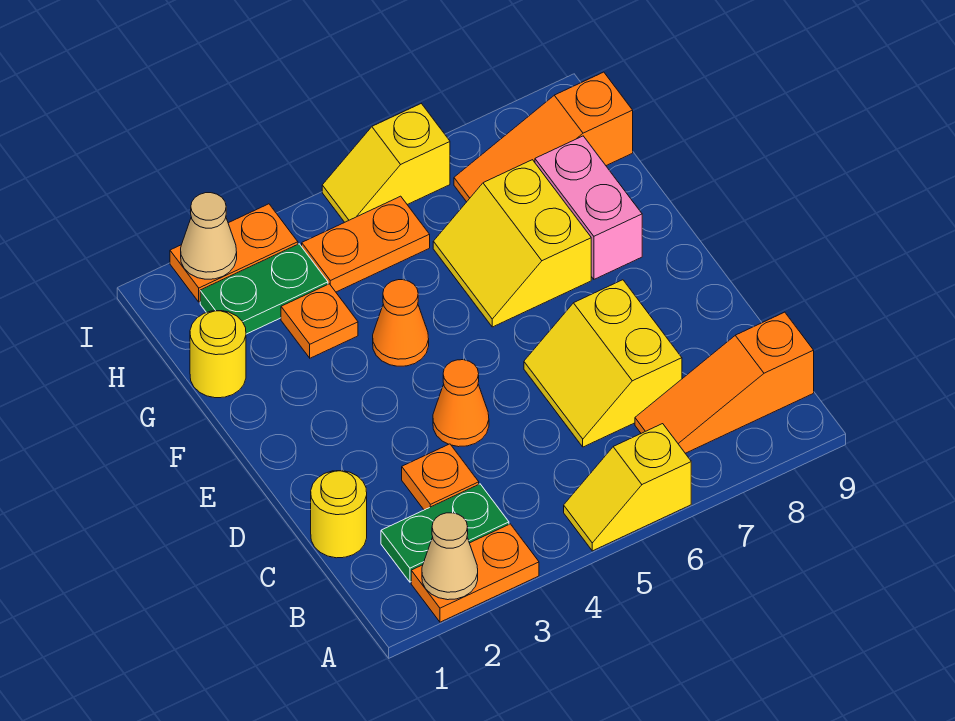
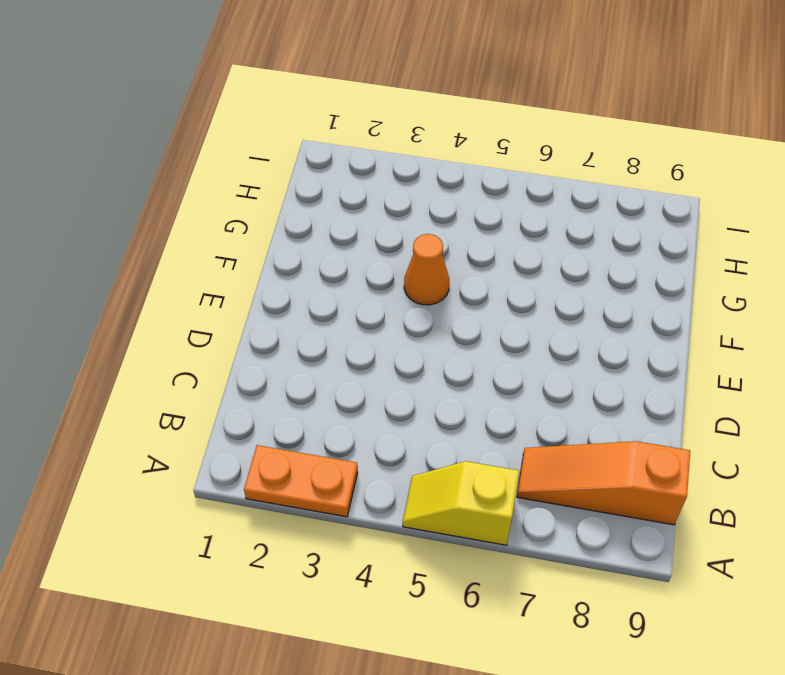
none -> green plate B2:B3 level 1
none -> yellow round brick C1 level 1
none -> orange plate C3 level 1

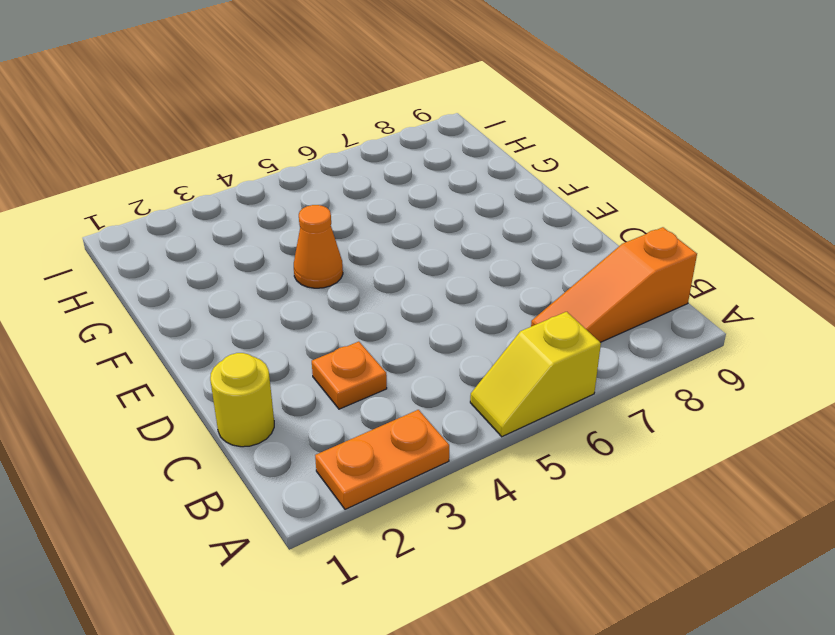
none -> green plate B2:B3 level 1
none -> yellow slope C6:D7 level 1 top 7
none -> orange cone D4 level 1

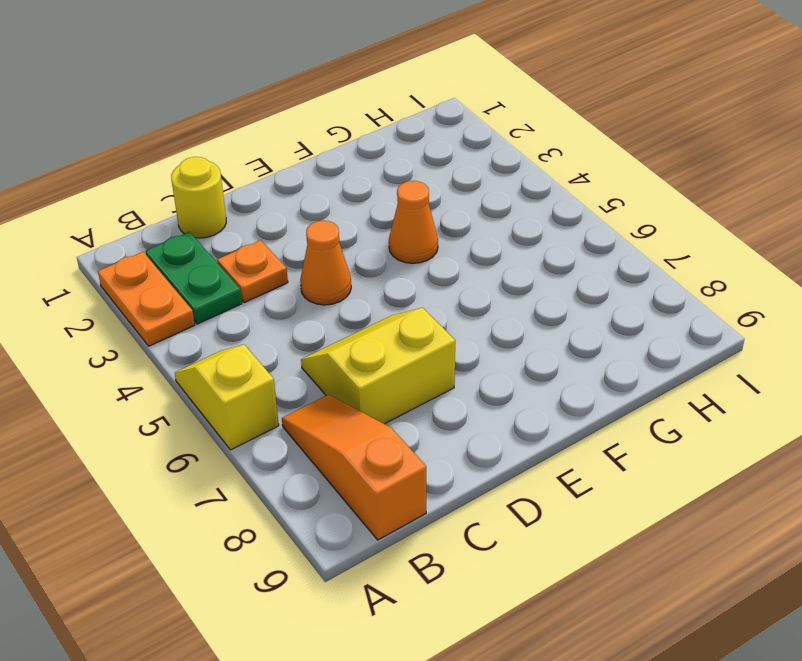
none -> yellow slope F6:G7 level 1 top 7
none -> pink brick F8:G8 level 1
none -> yellow round brick G1 level 1

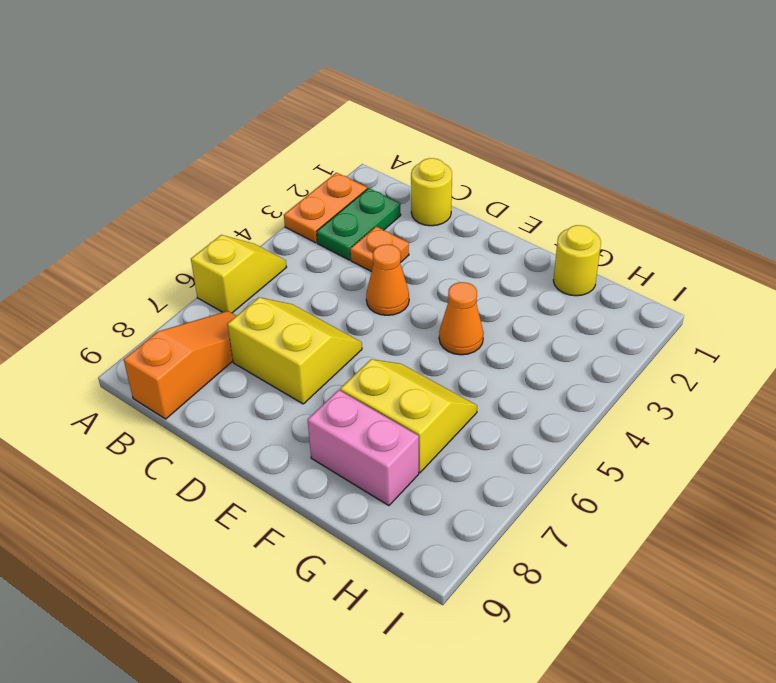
none -> orange plate G3 level 1
none -> green plate H2:H3 level 1
none -> orange plate H4:H5 level 1

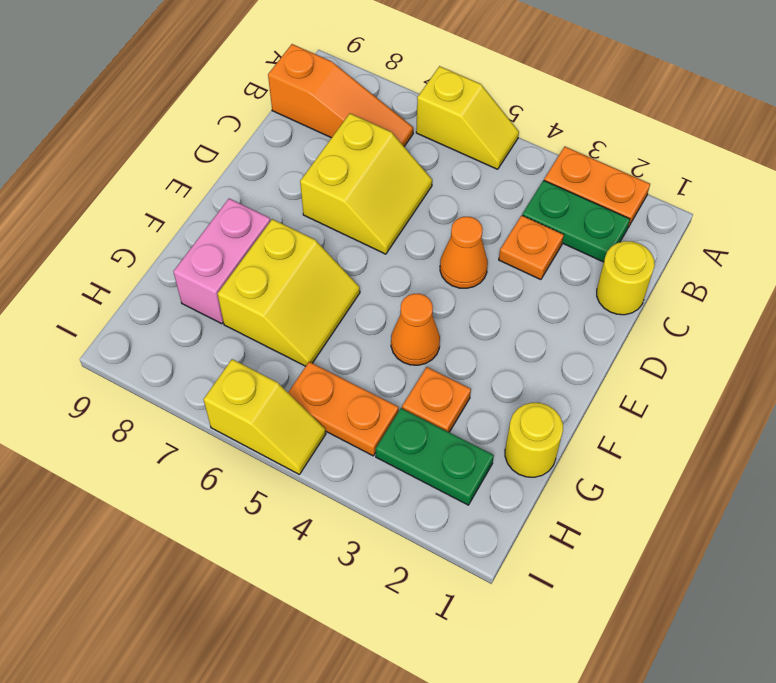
none -> orange slope H7:H9 level 1 top 9
none -> orange plate I2:I3 level 1
none -> tan cone A2 level 2

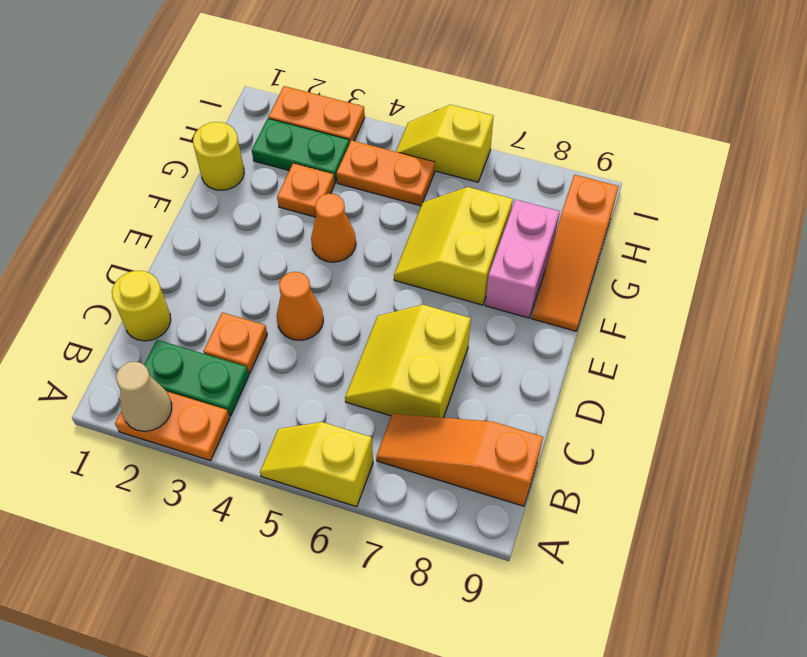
orange slope F9:H9 level 1 top H -> orange slope H7:H9 level 1 top 9
none -> tan cone I2 level 2

